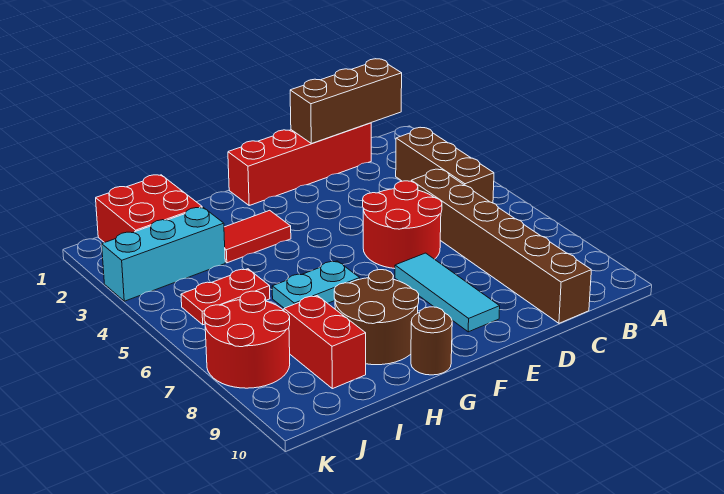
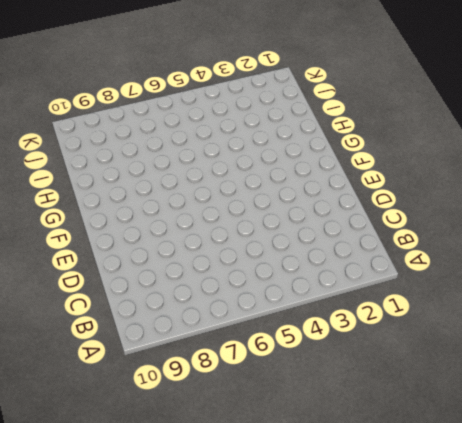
none -> brown brick B3:B5 level 1
none -> red brick C1:F1 level 1
none -> brown brick C5:C10 level 1

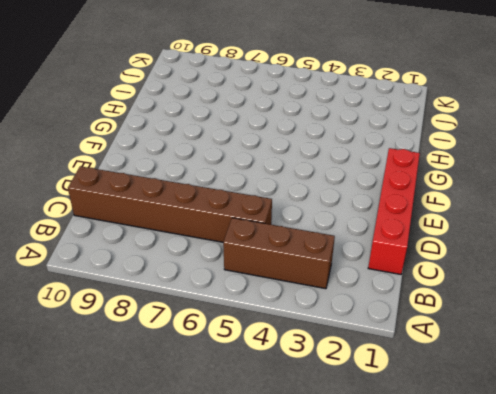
none -> red round brick D5:E6 level 1
none -> cyan tile E7:E9 level 1
none -> red tile G3:H3 level 1

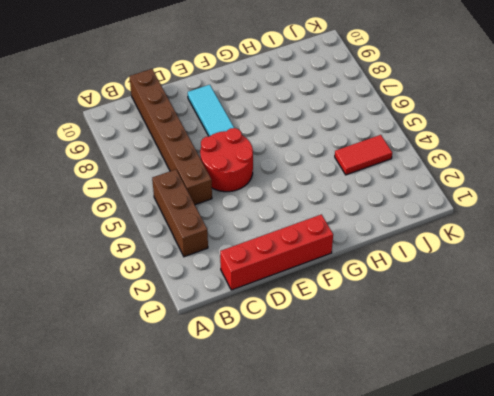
red tile I4:J4 level 1 -> red tile G3:H3 level 1
none -> cyan plate G6:H6 level 1
none -> brown round brick G8:H9 level 1
none -> brown round brick G10 level 1

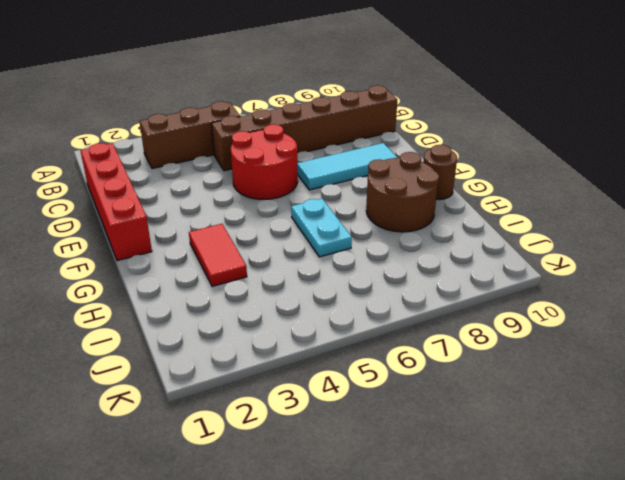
none -> red brick I1:J2 level 1
none -> cyan brick I3:K3 level 1
none -> red plate I5:J5 level 1

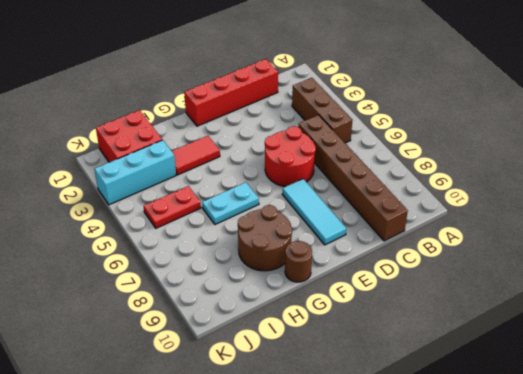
none -> red brick I8:I9 level 1
none -> red round brick J7:K8 level 1
none -> brown brick B1:D1 level 2

